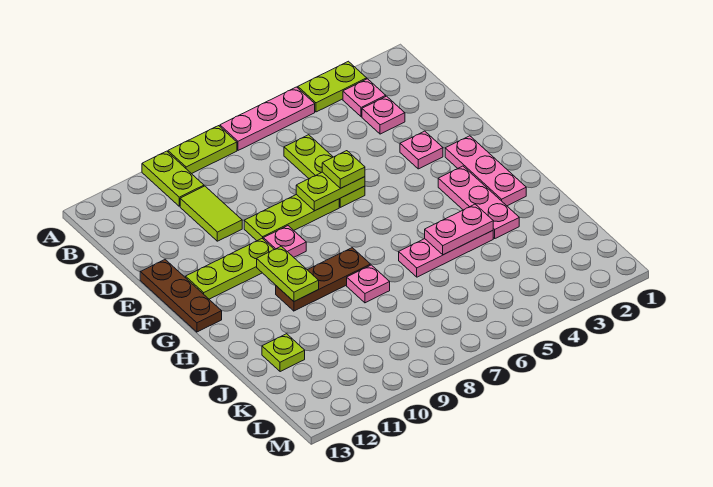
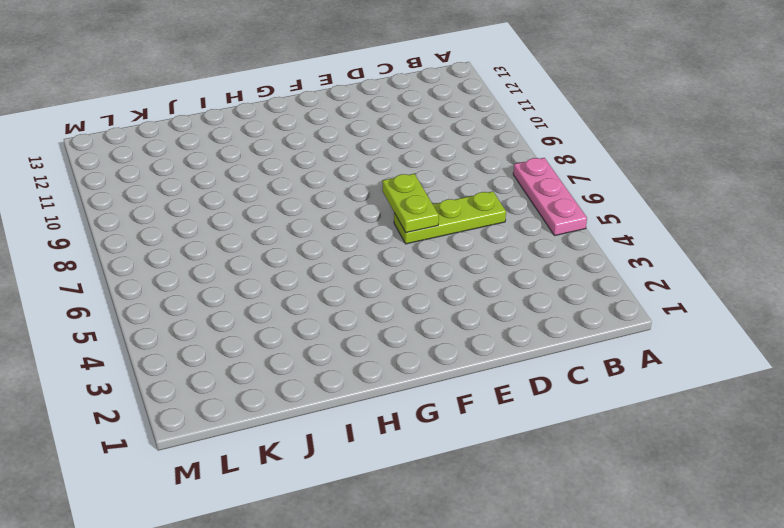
none -> lime plate A3:A4 level 1
none -> lime plate A8:A9 level 1
none -> lime plate A10:B10 level 1

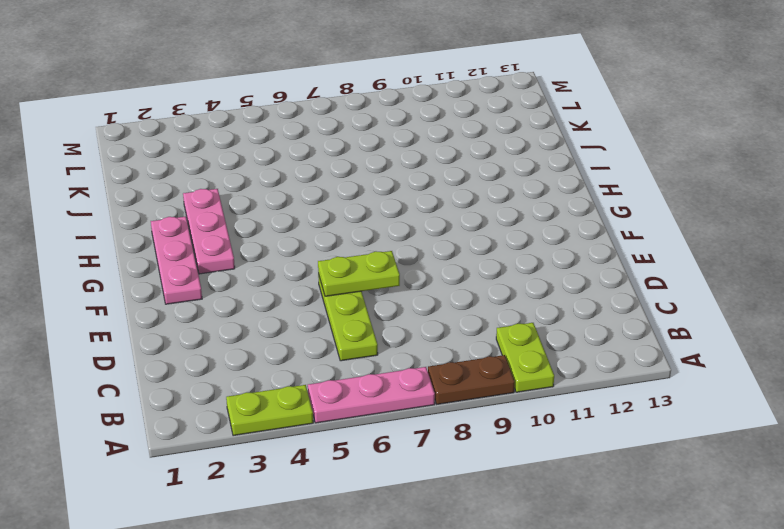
brown plate A8:A9 level 1 -> lime plate A8:A9 level 1
none -> pink plate B3 level 1
none -> pink plate C3 level 1
none -> lime tile C10:D10 level 1

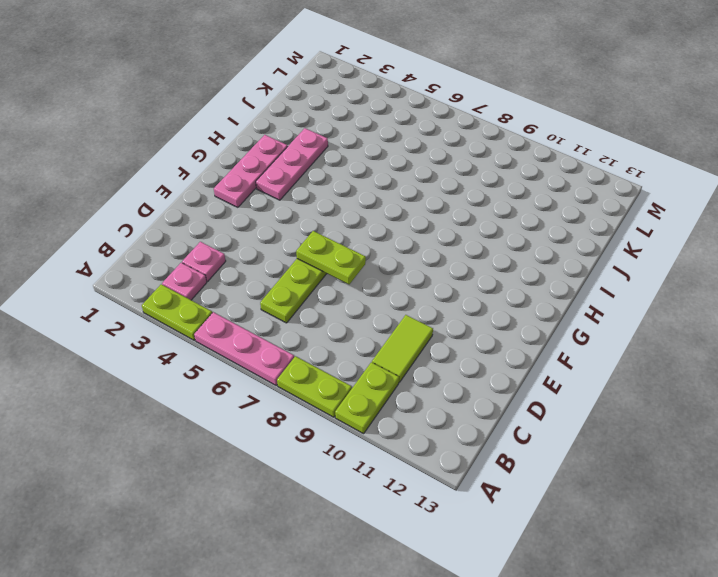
none -> pink plate E3 level 1
none -> lime plate E7:E9 level 1
none -> brown plate E13:G13 level 1

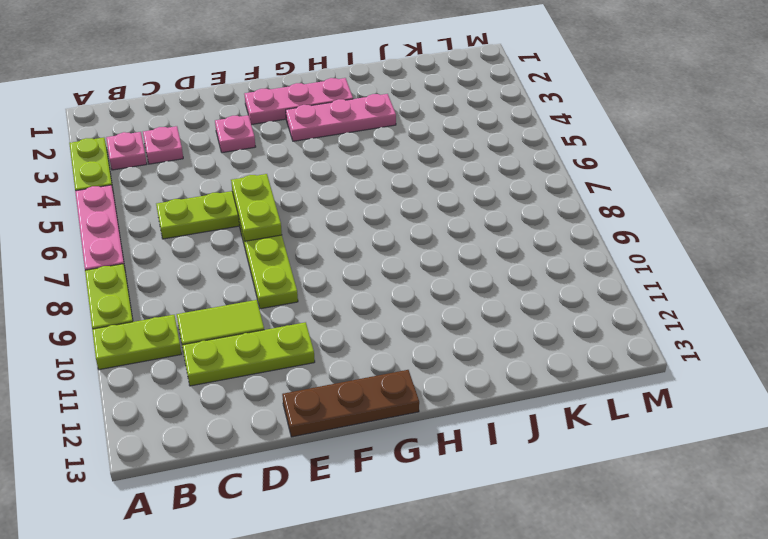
lime plate C11:E11 level 1 -> lime plate F10:F12 level 1
none -> pink plate F9 level 1
none -> brown plate H8:H10 level 1
none -> pink plate I4:I6 level 1

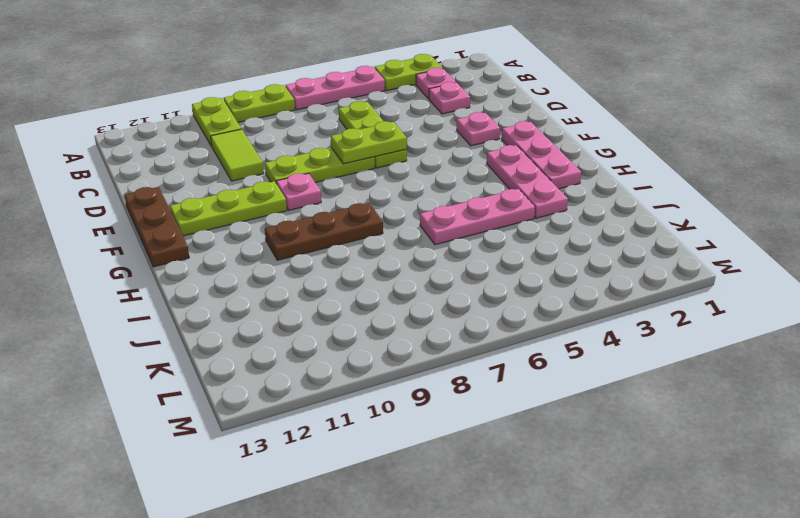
none -> pink plate I8 level 1
none -> lime plate J12 level 1
none -> lime plate G10:H10 level 2

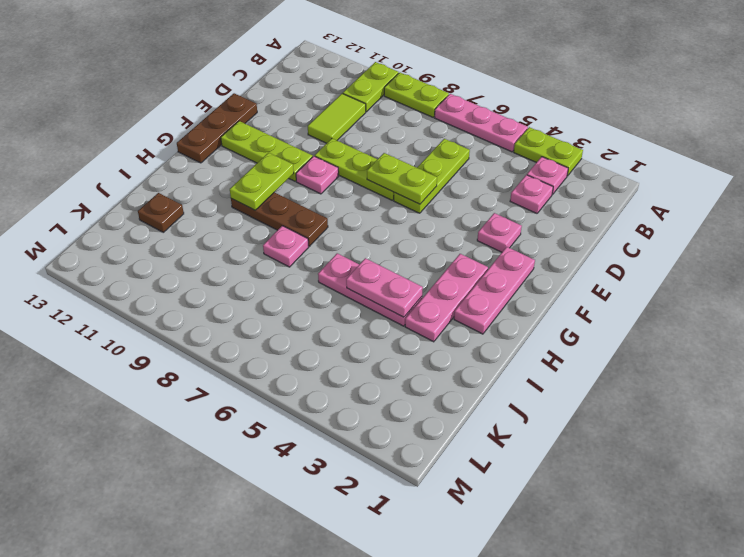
brown plate J12 level 1 -> lime plate J12 level 1
none -> lime plate E6 level 3

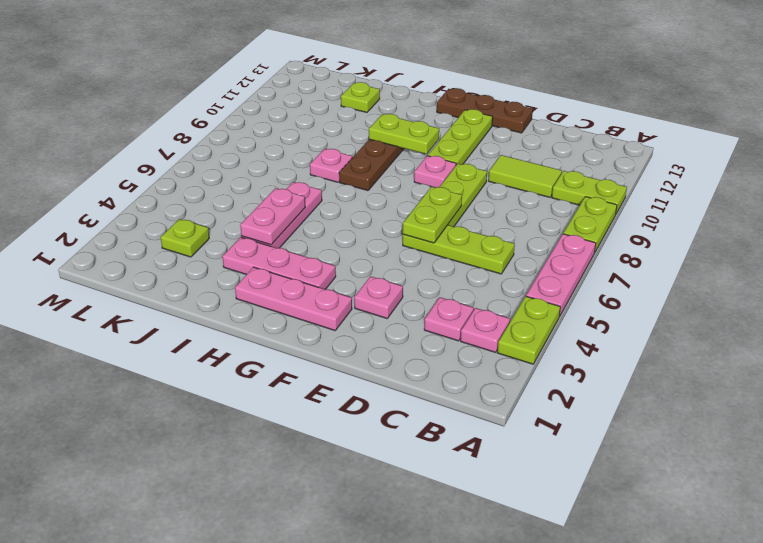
lime plate K3 level 1 -> lime plate E6 level 3

